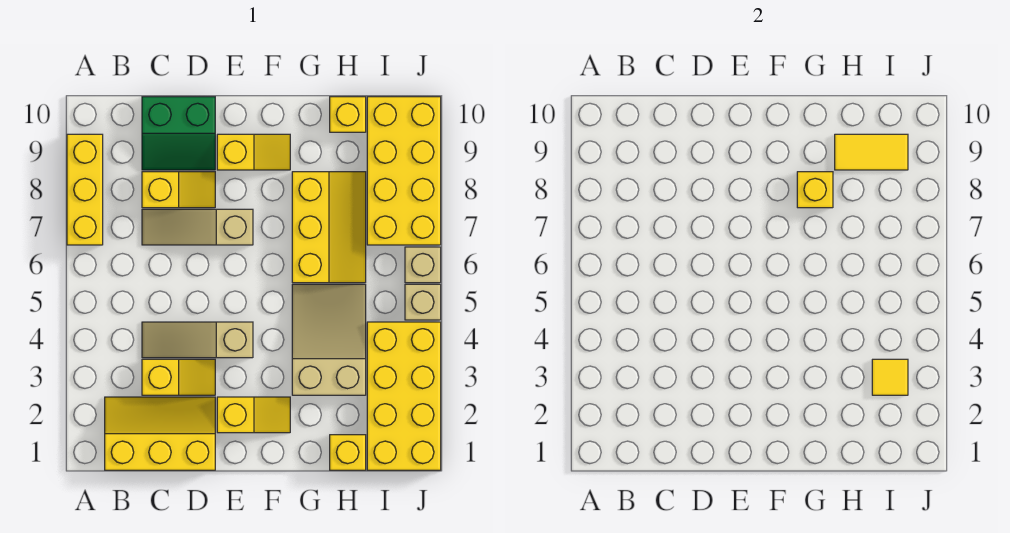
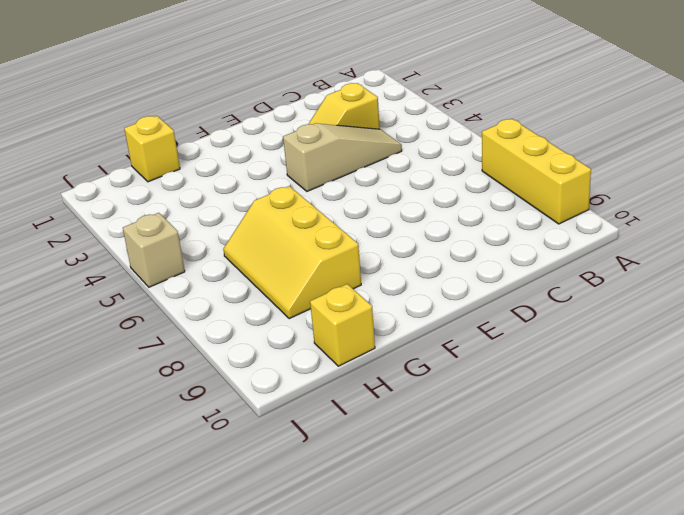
none -> yellow slope B1:D2 level 1 top 1
none -> tan slope C7:E7 level 1 top E
none -> yellow slope C8:D8 level 1 top C

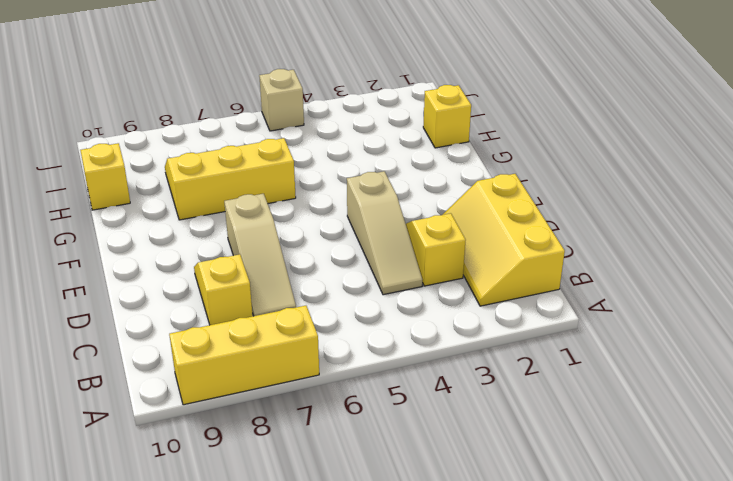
none -> green slope C9:D10 level 1 top 10
none -> yellow slope E2:F2 level 1 top E
none -> yellow slope E9:F9 level 1 top E

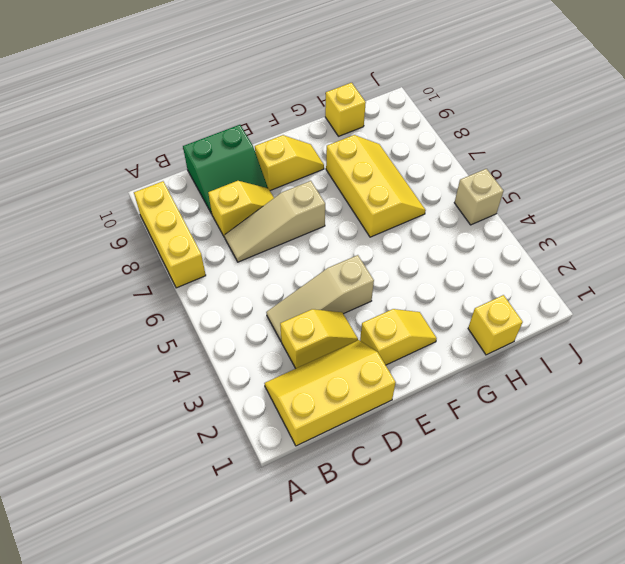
none -> tan slope G3:H5 level 1 top 3
none -> yellow brick I1:J4 level 1
none -> yellow brick I7:J10 level 1

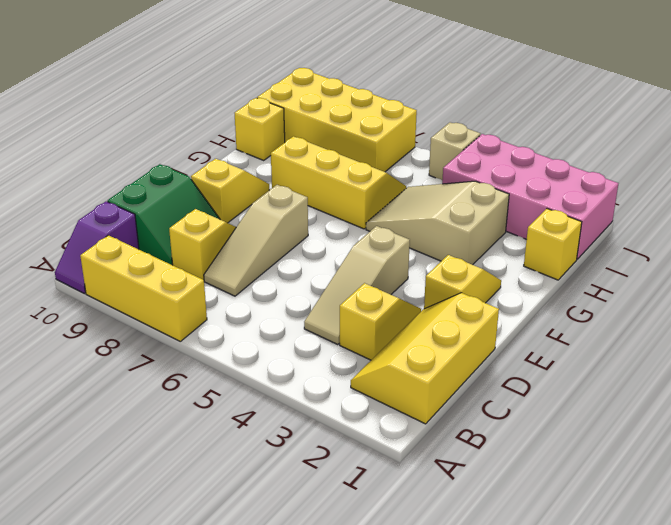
purple slope A10:B10 level 1 top B -> none
pink brick I1:J4 level 1 -> yellow brick I1:J4 level 1
none -> tan brick J6 level 1
none -> yellow brick G8 level 2
none -> yellow tile H9:I9 level 2

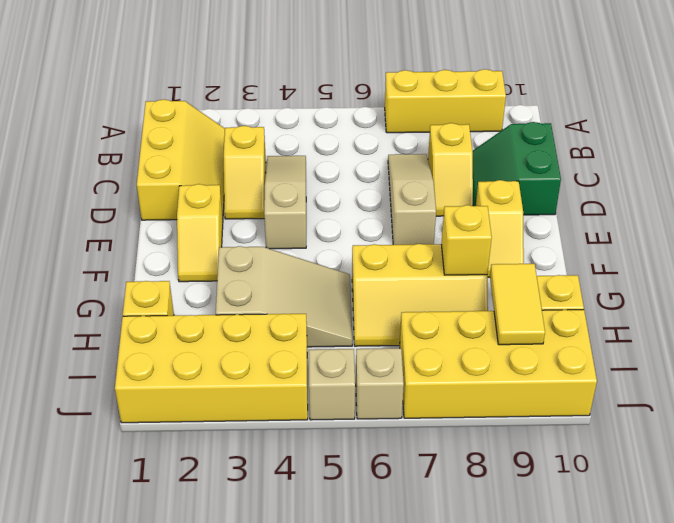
none -> yellow tile I3 level 2

